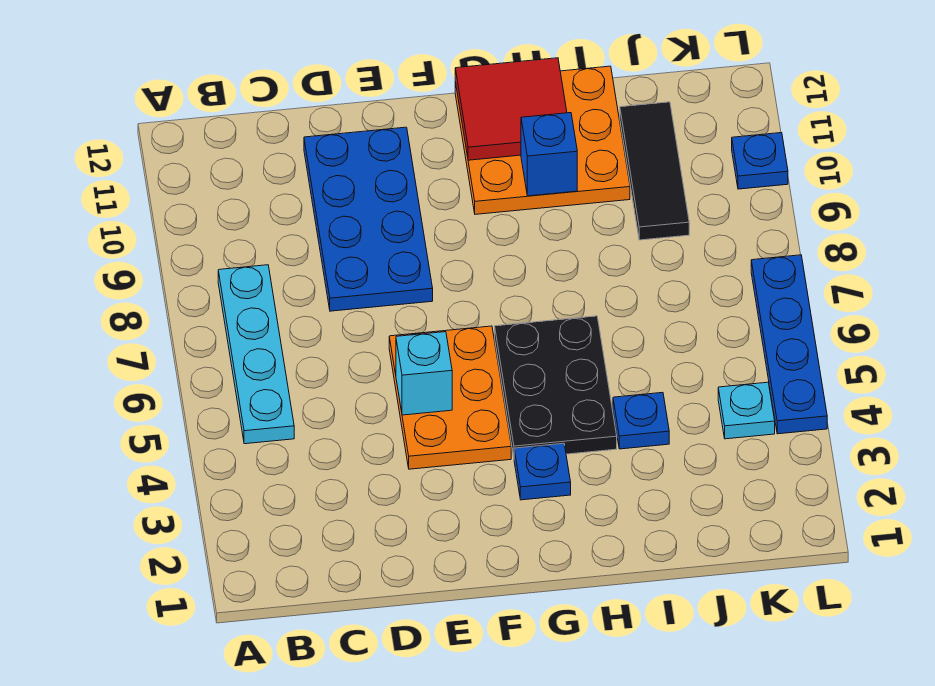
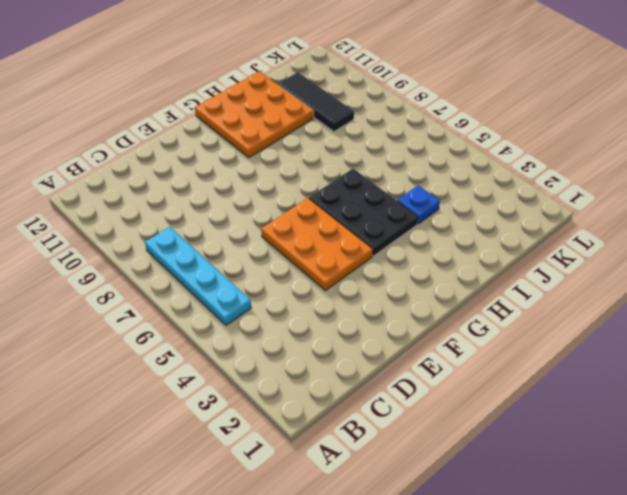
none -> blue plate D8:E11 level 1
none -> blue plate G3 level 1
none -> cyan plate K4 level 1

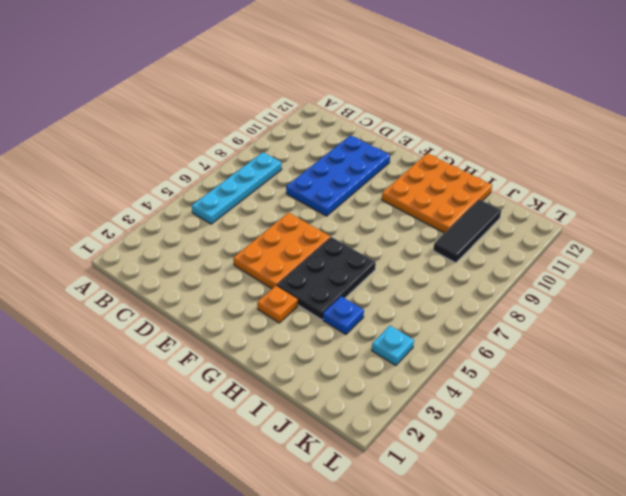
orange plate G3 level 1 -> blue plate G3 level 1
none -> blue plate L4:L7 level 1
none -> blue plate L10 level 1
none -> cyan brick E5 level 2

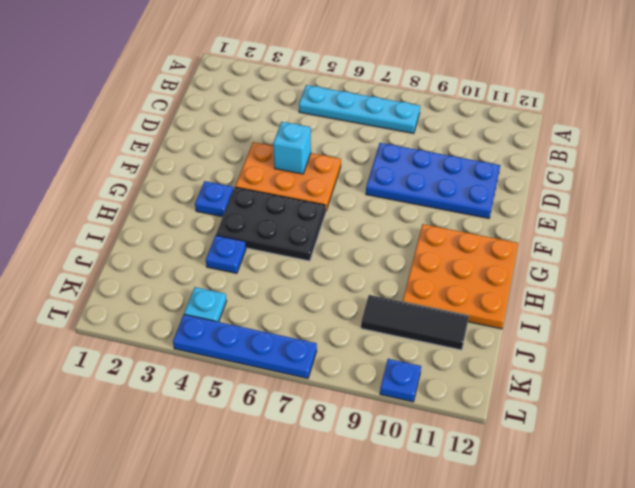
none -> red tile G11:H12 level 2
none -> blue brick H10 level 2

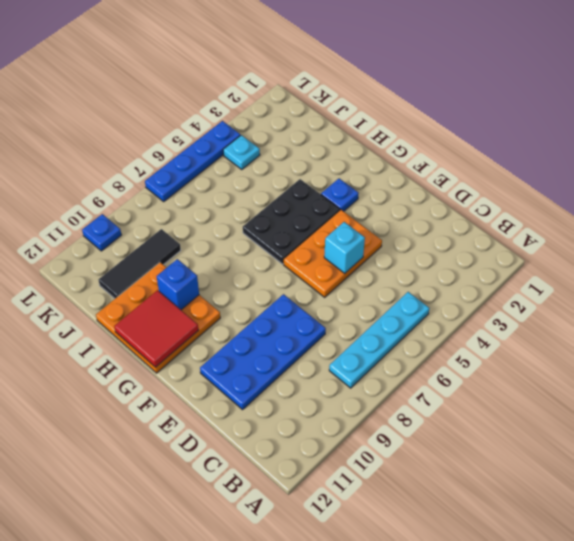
none -> blue plate I4 level 1

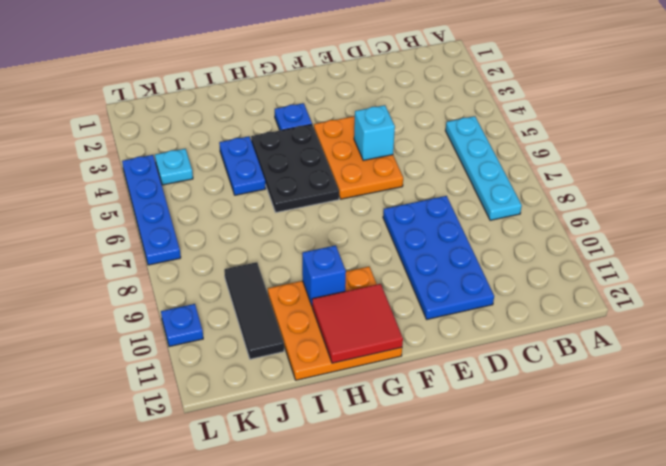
blue plate I4:I5 level 1 -> blue plate I4 level 1

